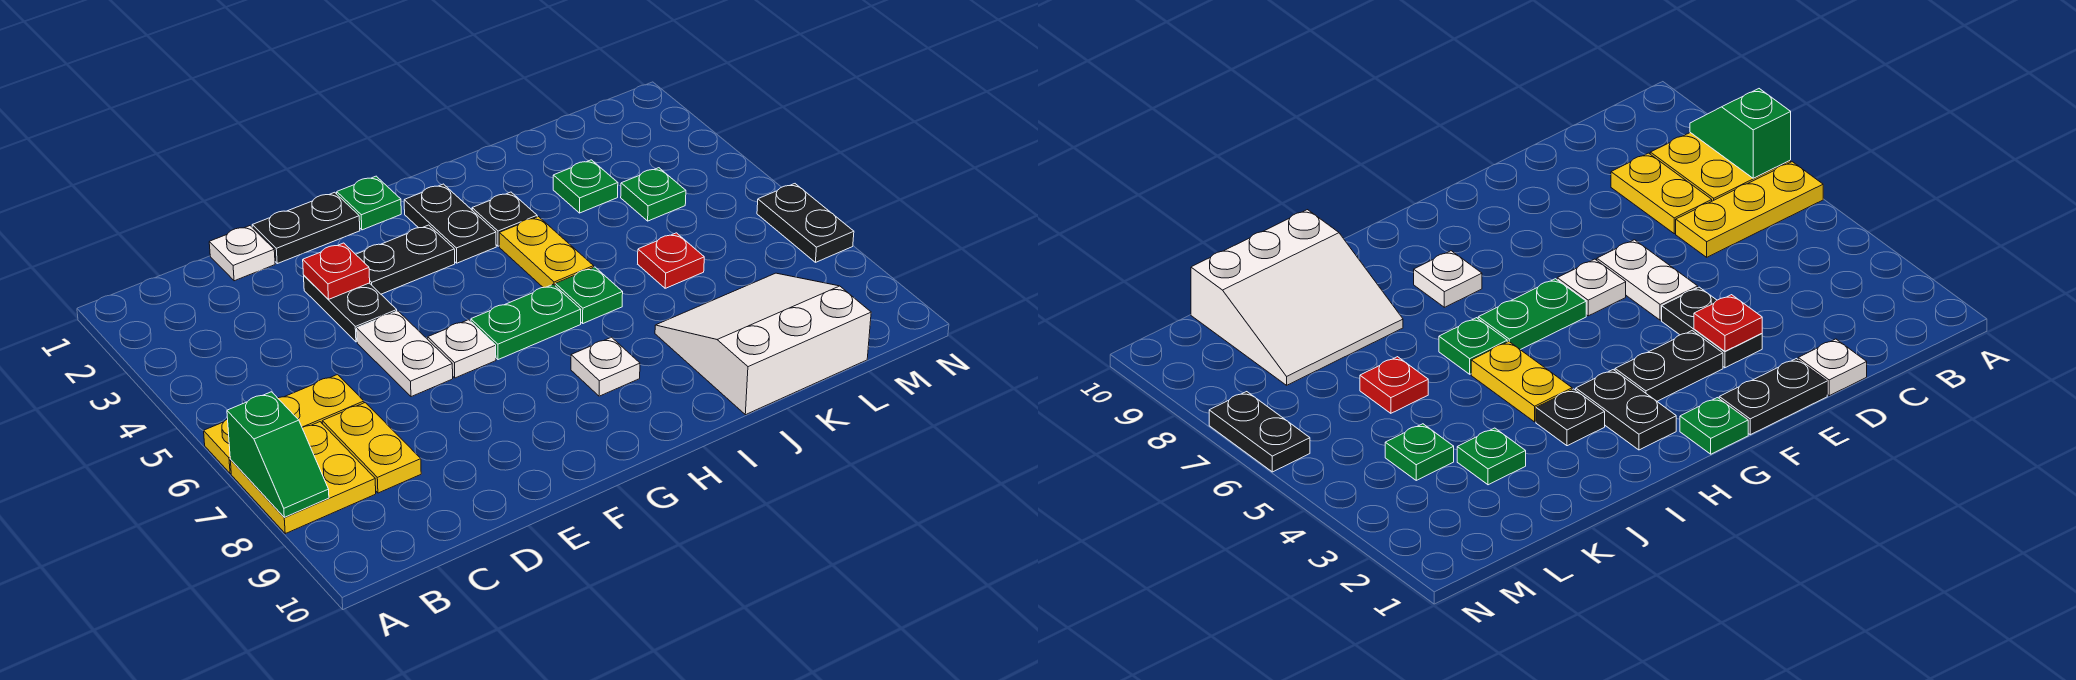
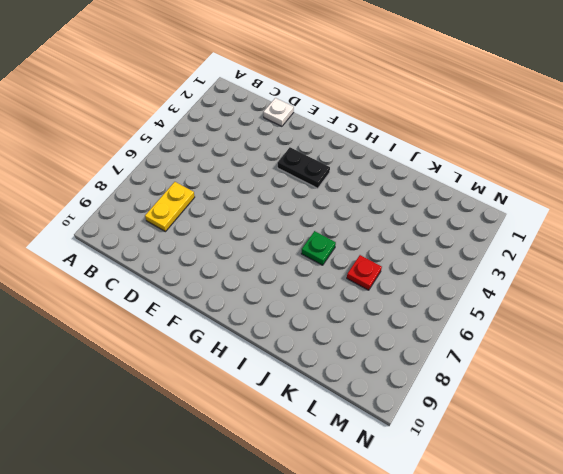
none -> yellow plate A6:C6 level 1
none -> yellow plate A7:B8 level 1
none -> black plate E1:F1 level 1

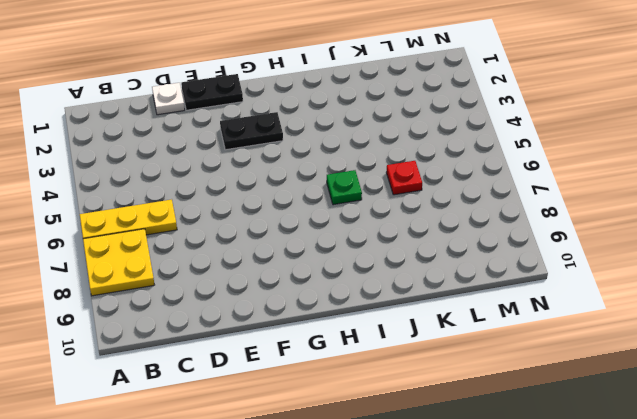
none -> yellow plate C7:C8 level 1
none -> black plate E3:E4 level 1
none -> white plate E5:E6 level 1

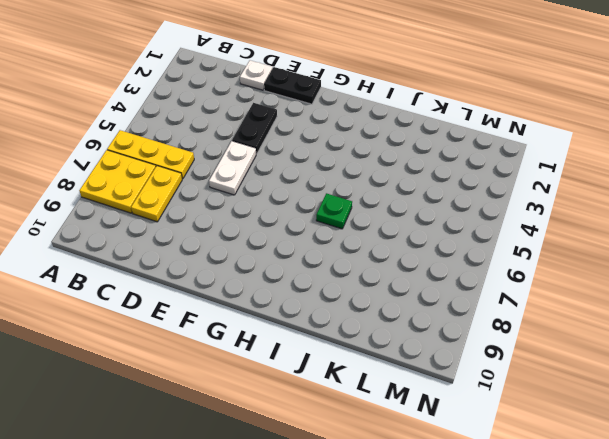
none -> black plate F3:G3 level 1
none -> white plate F6 level 1
none -> green plate G1 level 1

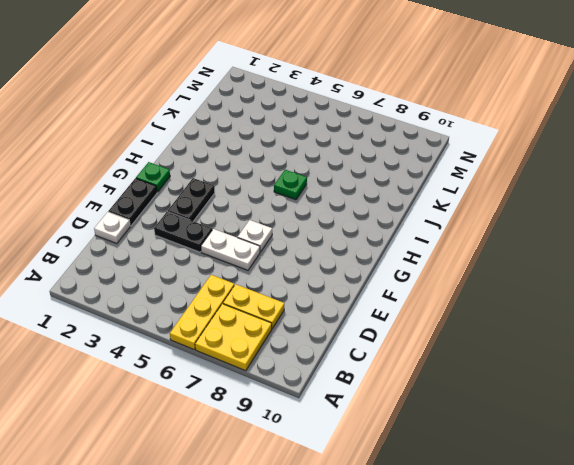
none -> green plate G6:H6 level 1
none -> black plate H2:H3 level 1
none -> white plate H8 level 1

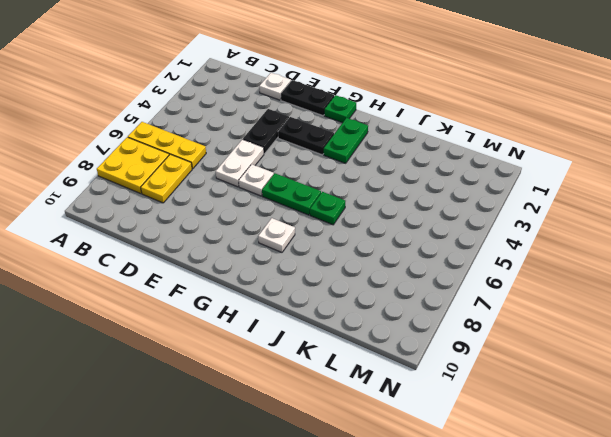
green plate H2:H3 level 1 -> black plate H2:H3 level 1
none -> black plate I3 level 1
none -> yellow plate I4:I5 level 1
none -> white slope J8:L10 level 1 top 10

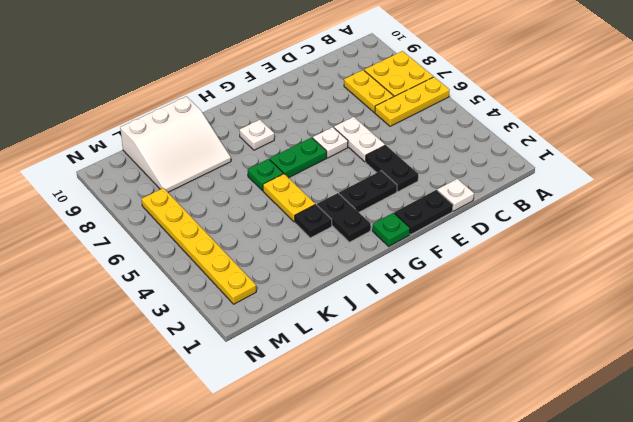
yellow plate M2:M7 level 1 -> none
none -> green plate K3 level 1
none -> red plate K6 level 1
none -> green plate L4 level 1

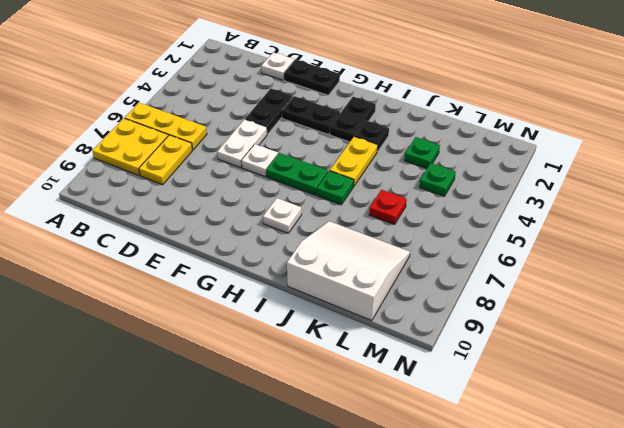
none -> green plate G1 level 1
none -> black plate N6:N7 level 1
none -> green slope A7:A8 level 2 top 7

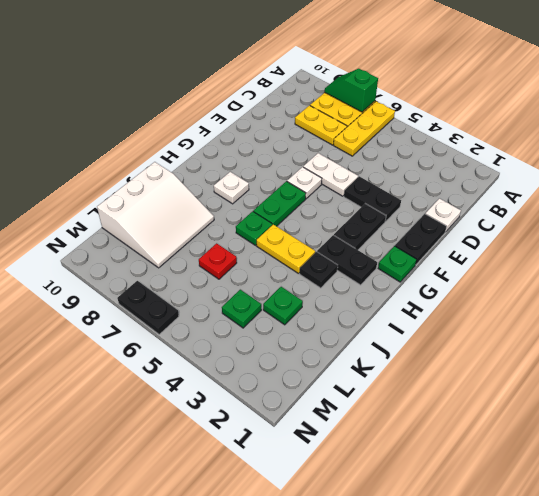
none -> red plate E3 level 2

